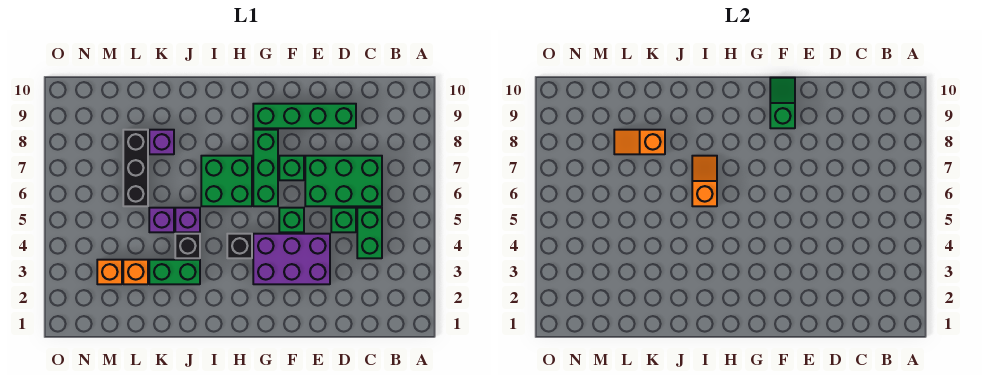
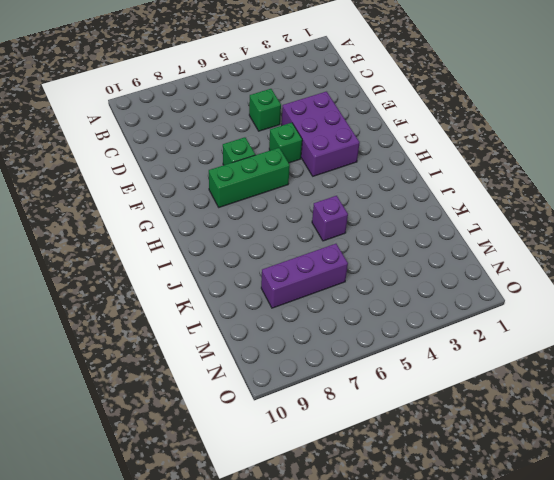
purple brick L6:L8 level 1 -> black brick L6:L8 level 1
none -> green brick C4:C5 level 1
none -> green brick C6:E7 level 1
none -> green brick D9:G9 level 1

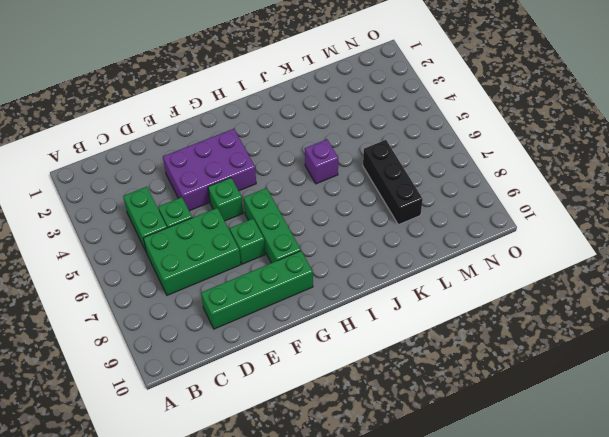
none -> black brick H4 level 1
none -> green brick H6:I7 level 1
none -> green brick J3:K3 level 1

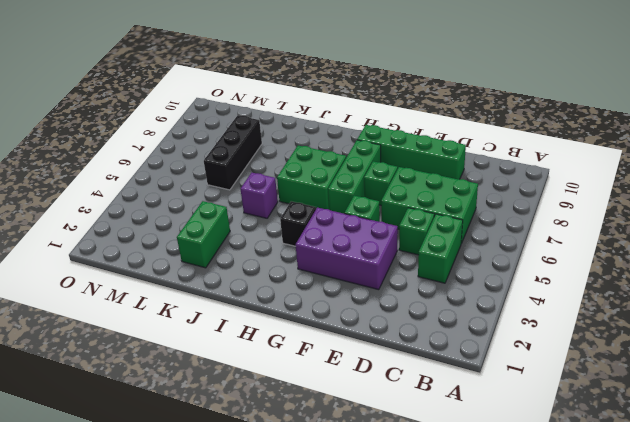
green brick K2:K3 level 1 -> green brick J3:K3 level 1
none -> black brick J4 level 1
none -> purple brick K5 level 1
none -> purple brick K8 level 1

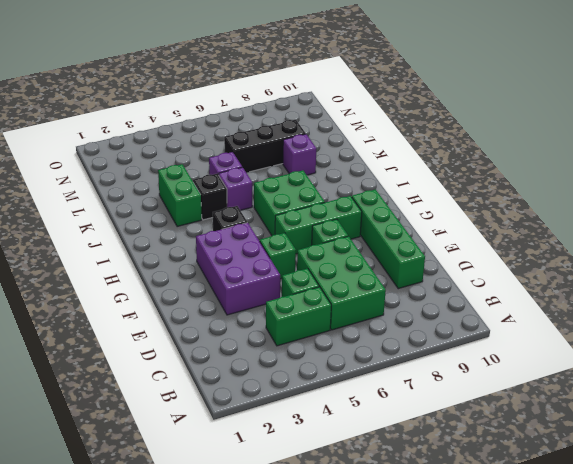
none -> orange brick L3 level 1
none -> orange brick M3 level 1
none -> green slope F9:F10 level 2 top 9

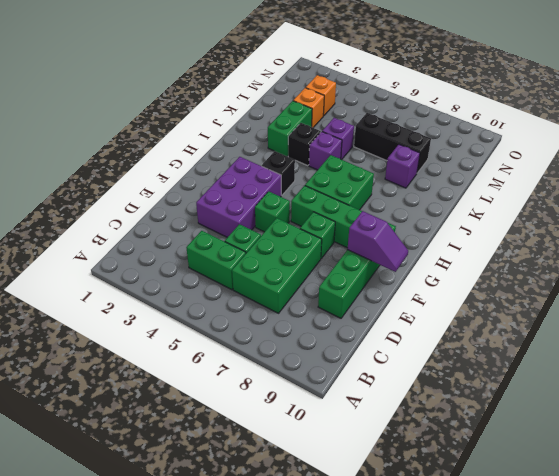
purple slope F9:F10 level 2 top 9 -> green slope F9:F10 level 2 top 9
none -> orange slope I6:I7 level 2 top 6
none -> orange slope K8:L8 level 2 top K

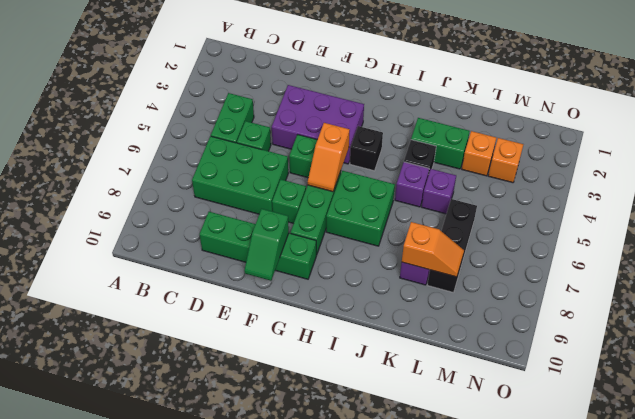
orange slope G5:G6 level 2 top 5 -> orange slope I6:I7 level 2 top 6

